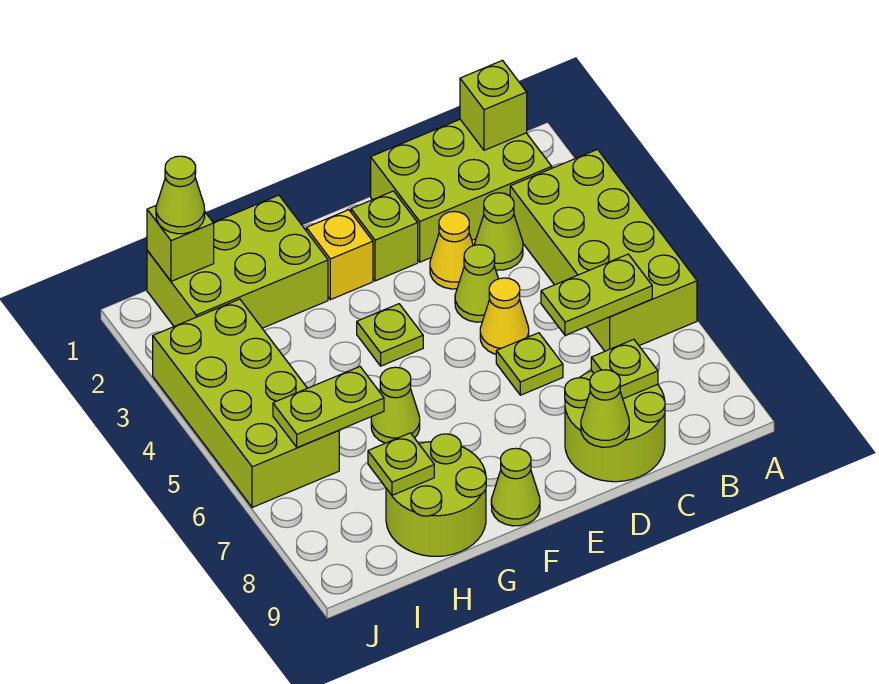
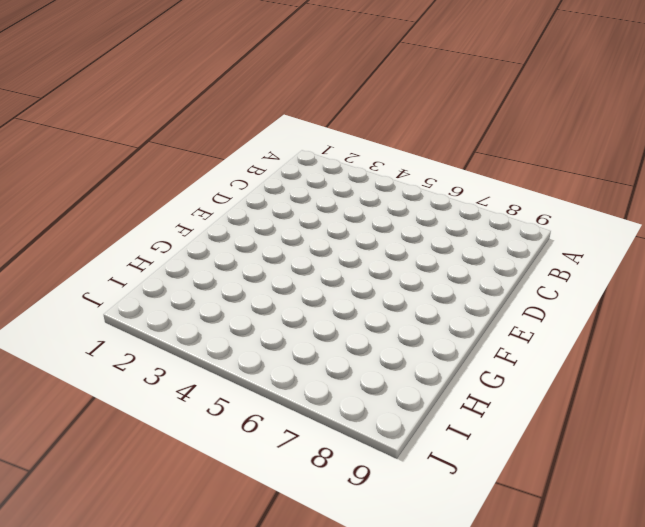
none -> lime brick A3:B6 level 1
none -> lime brick B1:D2 level 1
none -> lime cone C3 level 1

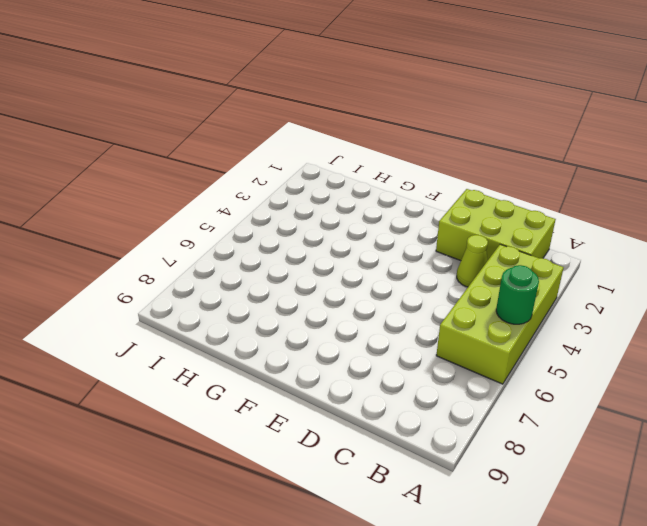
green round brick A5 level 2 -> none
none -> lime round brick C8:D9 level 1
none -> yellow cone D3 level 1
none -> lime cone D4 level 1

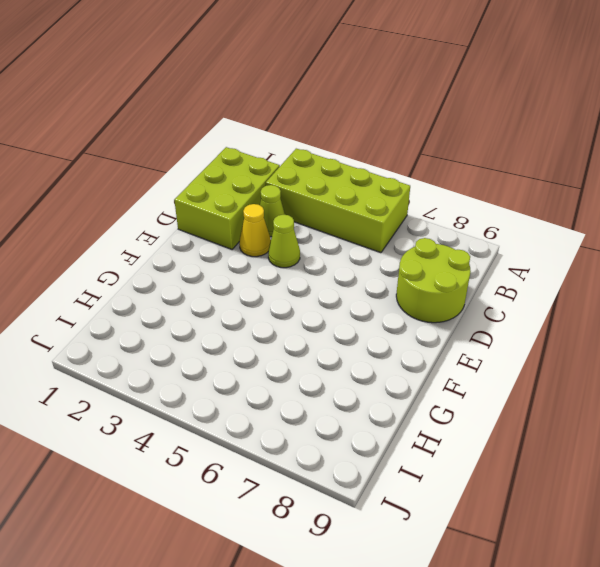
none -> yellow cone D5 level 1
none -> lime plate D6 level 1
none -> lime brick E2 level 1

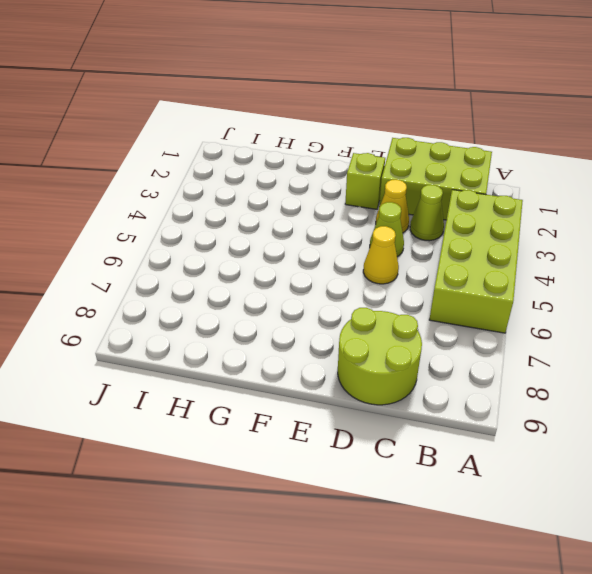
none -> lime plate D6 level 1
none -> yellow brick F2 level 1
none -> lime plate F4 level 1

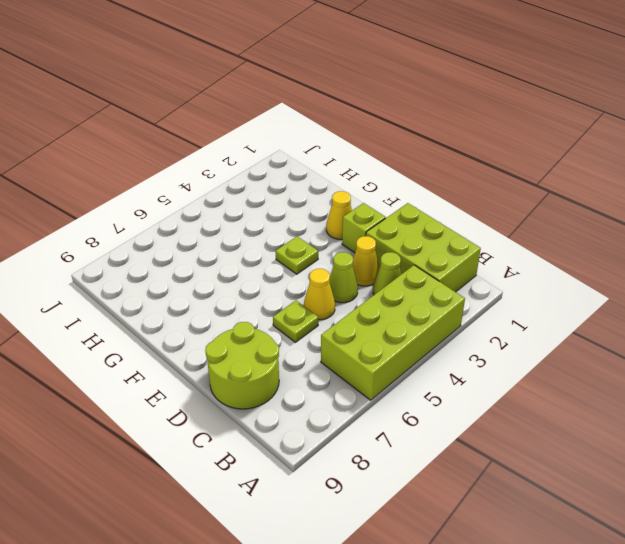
yellow cone F2 level 1 -> yellow brick F2 level 1
none -> lime cone F9 level 1
none -> lime brick G1:I2 level 1
none -> lime cone G6 level 1

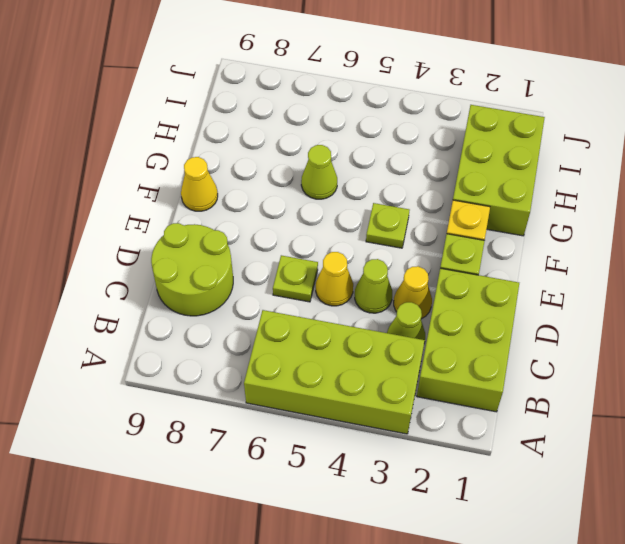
yellow cone F9 level 1 -> lime cone F9 level 1
none -> lime round brick G8:H9 level 1
none -> lime brick I3:J6 level 1
none -> lime brick B1 level 2

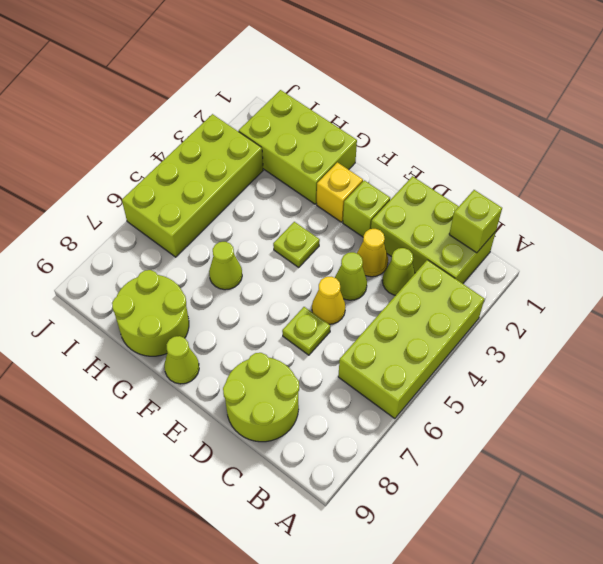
none -> lime plate B6:C6 level 2
none -> lime plate C8 level 2
none -> lime cone D9 level 2

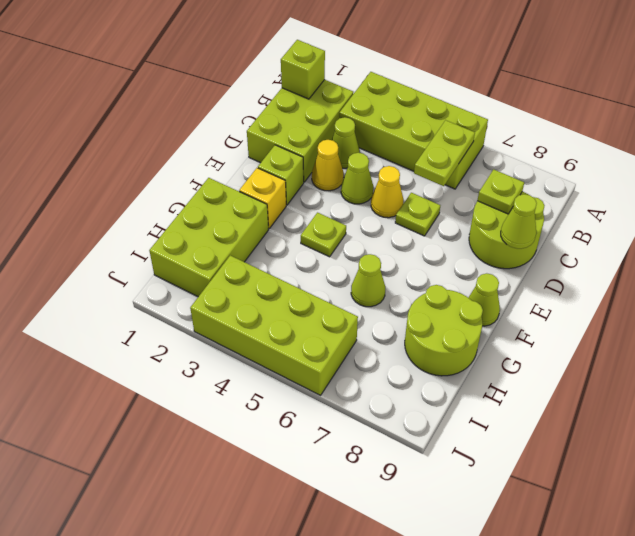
none -> lime plate H6:I6 level 2
none -> lime plate H8 level 2
none -> lime brick I1 level 2

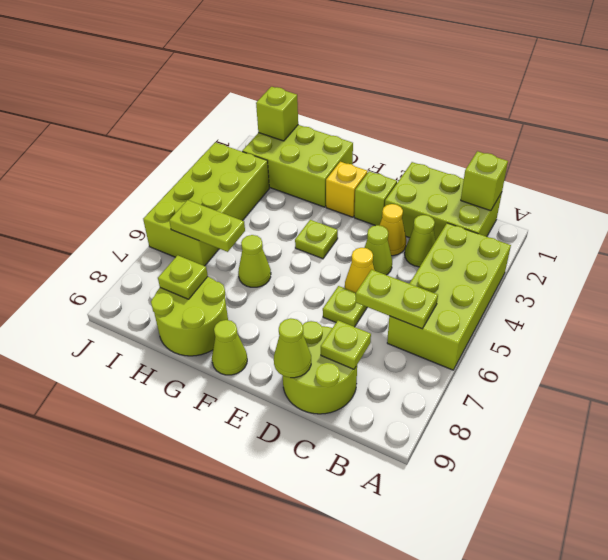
none -> lime cone I1 level 3

